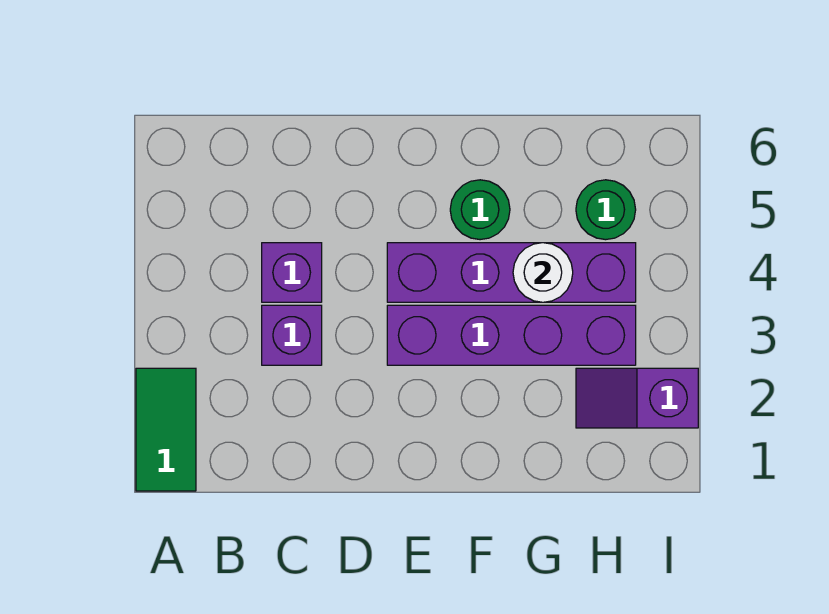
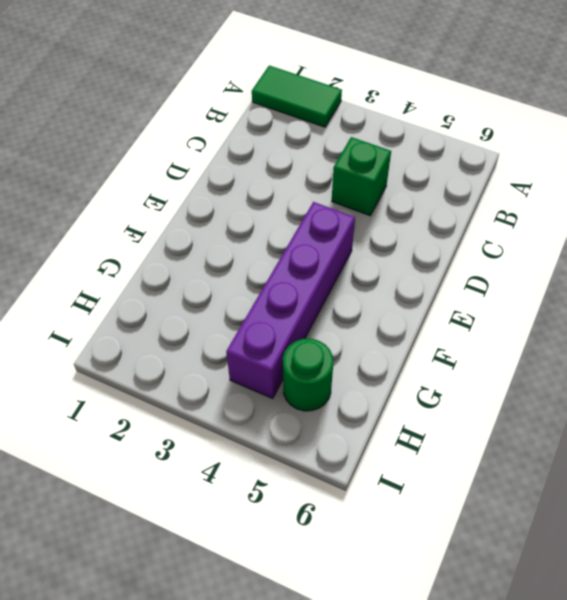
green brick C4 level 1 -> purple brick C4 level 1
none -> purple brick C3 level 1
none -> purple brick E3:H3 level 1

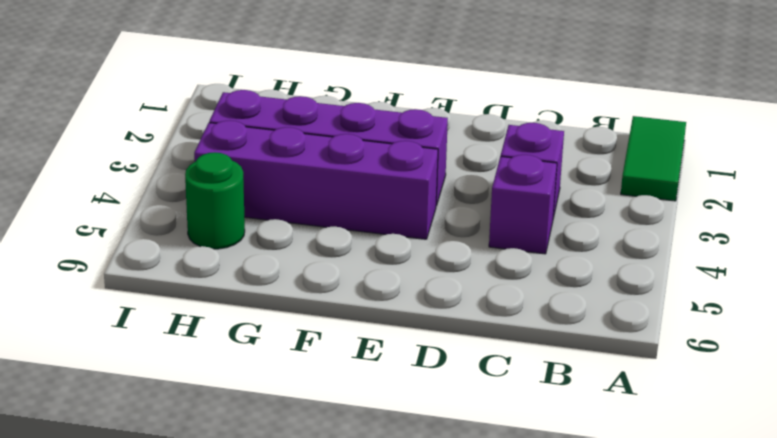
none -> green round brick F5 level 1
none -> purple slope H2:I2 level 1 top I

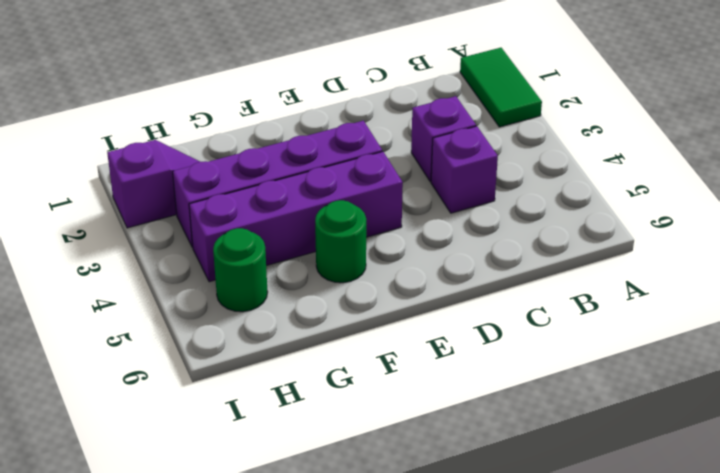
none -> white round brick G4 level 2

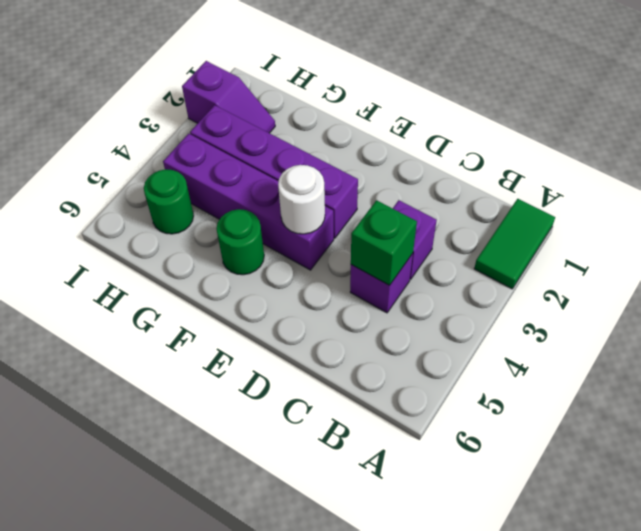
green brick C4 level 2 -> none
white round brick E4 level 2 -> white round brick G4 level 2

